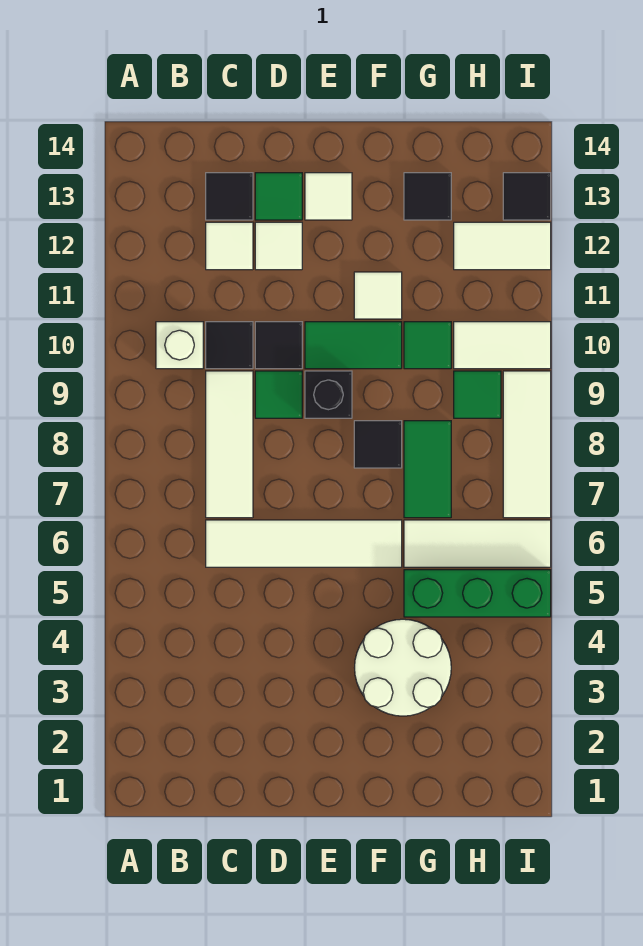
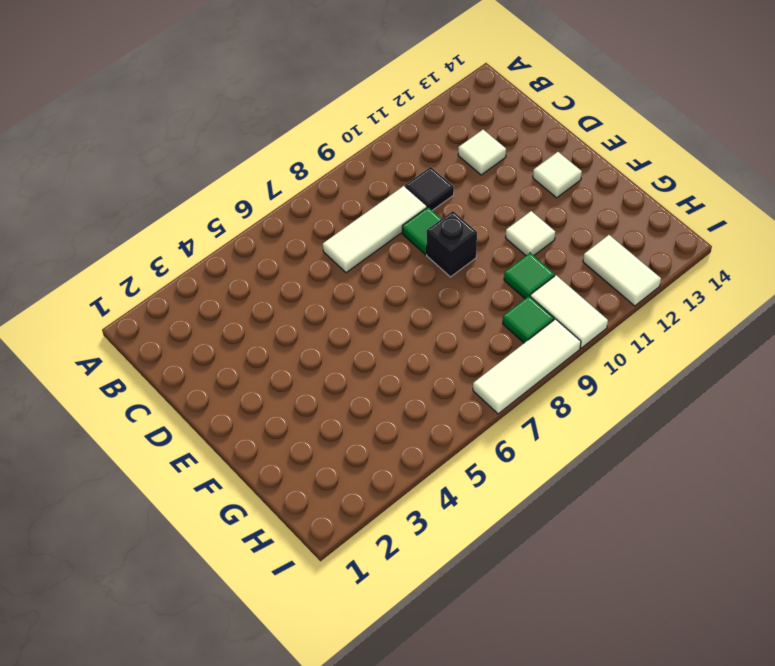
none -> white brick B10 level 1
none -> white tile C6:F6 level 1
none -> black tile C13 level 1

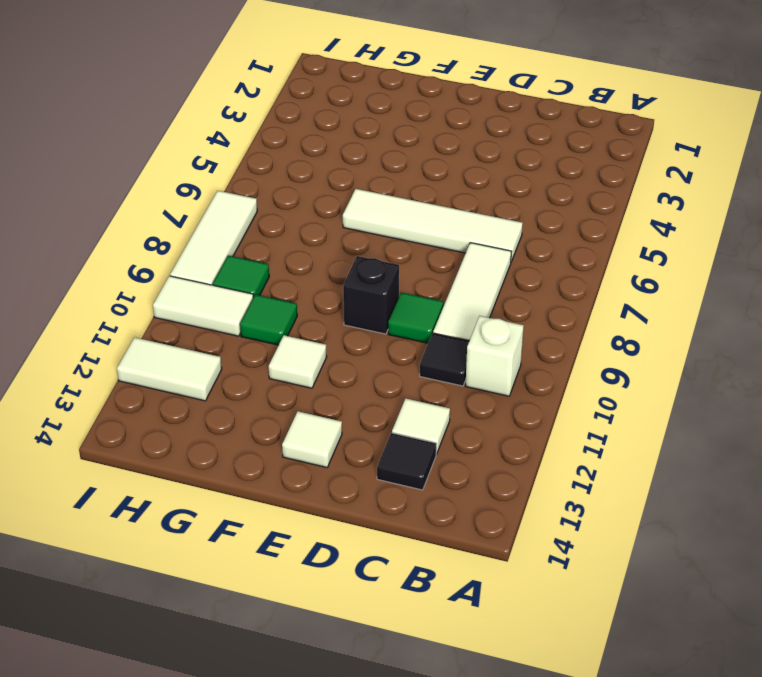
none -> black tile D10 level 1
none -> white tile D12 level 1
none -> green tile D13 level 1

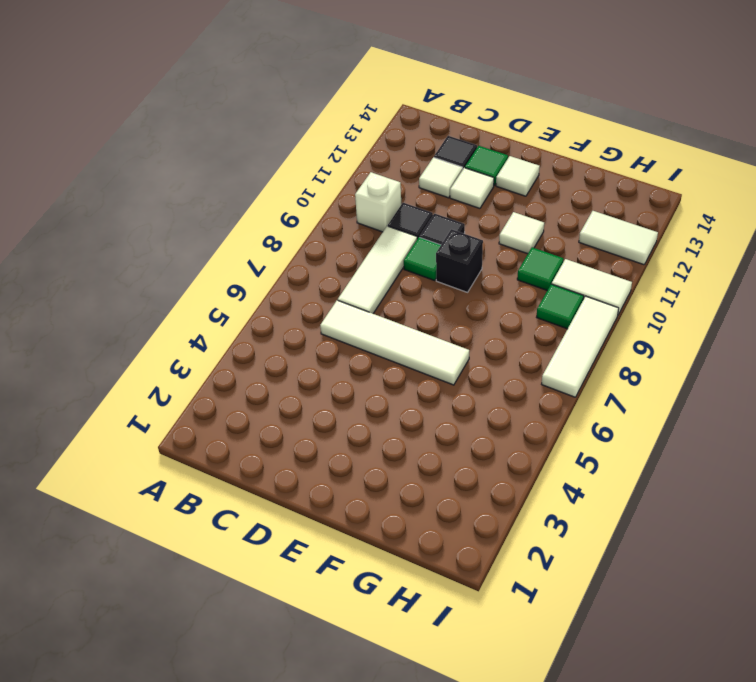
none -> green tile E10:F10 level 1
none -> white round brick F3:G4 level 1
none -> black tile F8 level 1

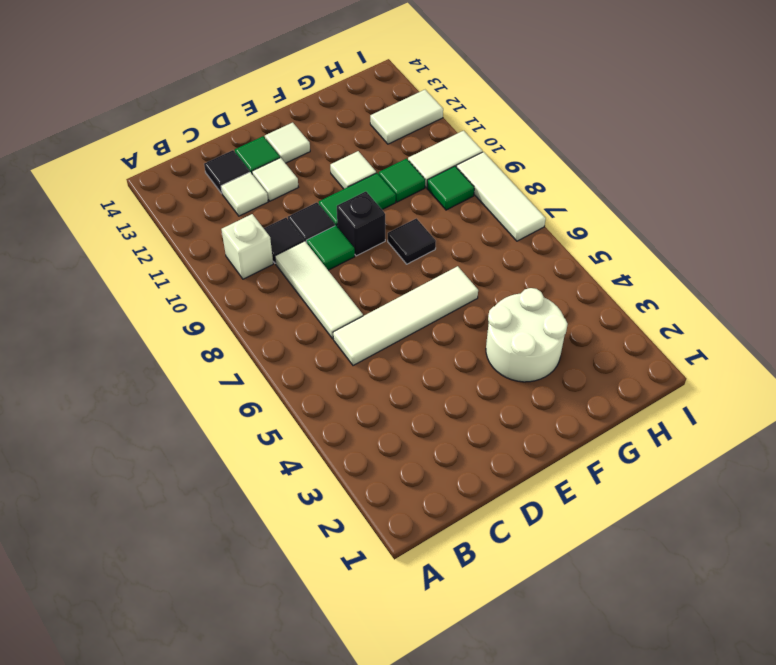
none -> green brick G5:I5 level 1
none -> white tile G6:I6 level 1
none -> green tile G7:G8 level 1

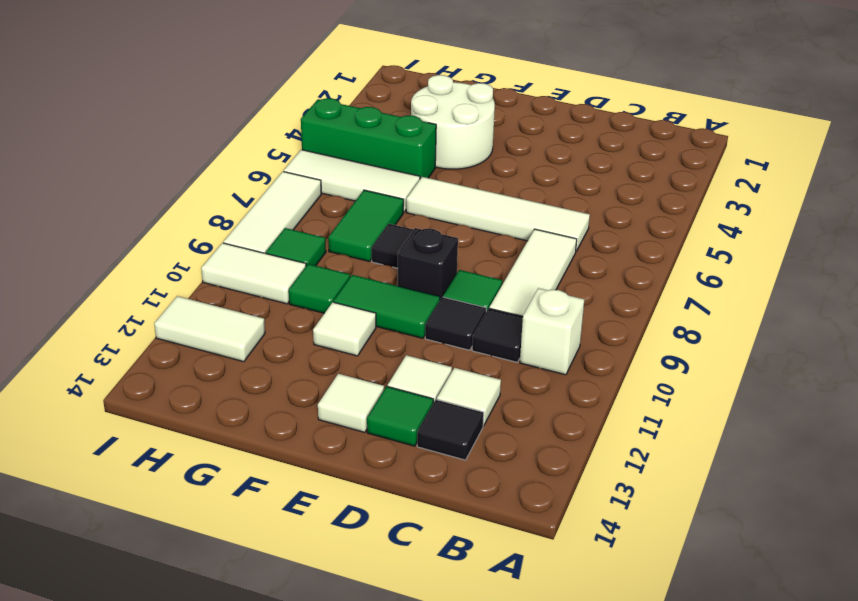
none -> black tile G13 level 1
none -> black tile I13 level 1

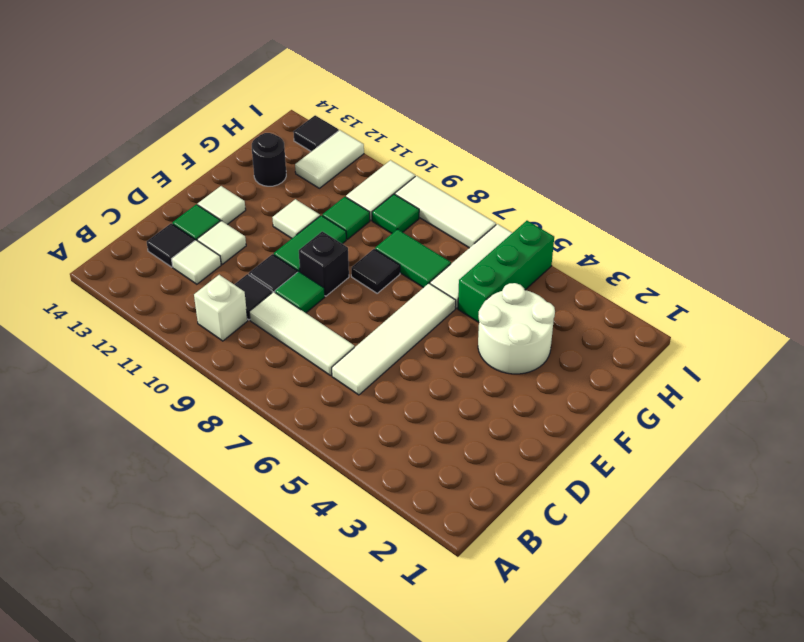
black round brick G13 level 1 -> black tile G13 level 1

